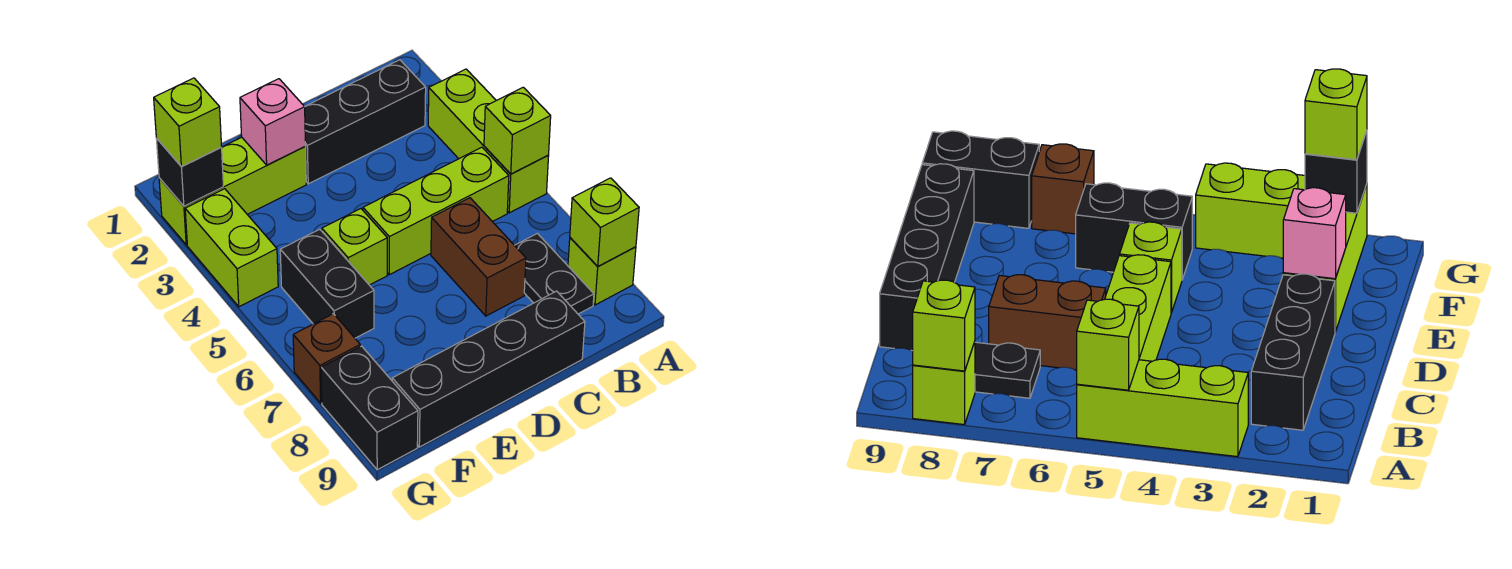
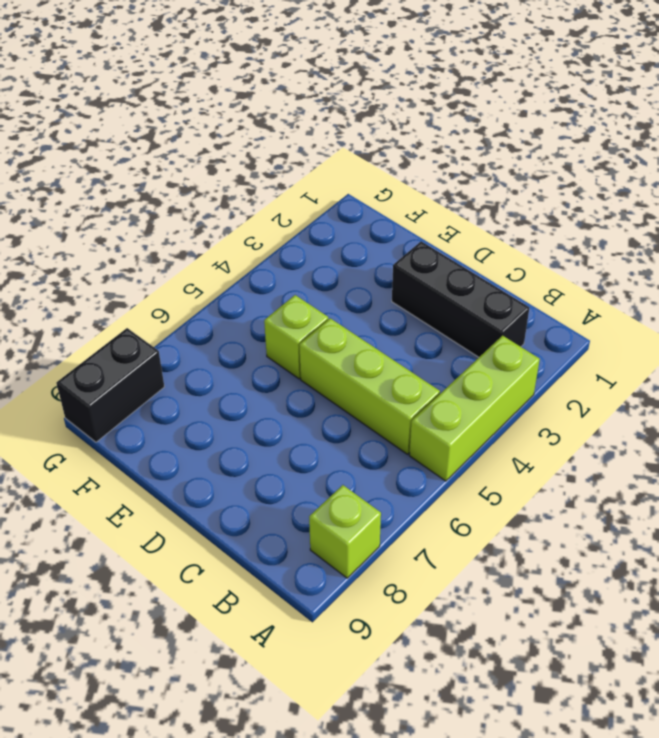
none -> black plate B7:B8 level 1
none -> brown brick C6:C7 level 1
none -> black brick C9:F9 level 1

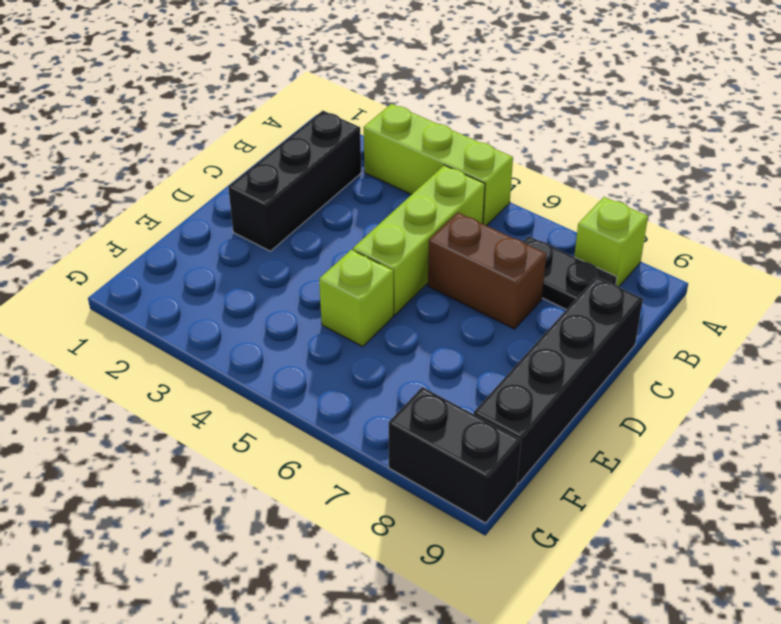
none -> lime brick E2:G2 level 1
none -> black brick F5:F6 level 1
none -> lime brick G3:G4 level 1

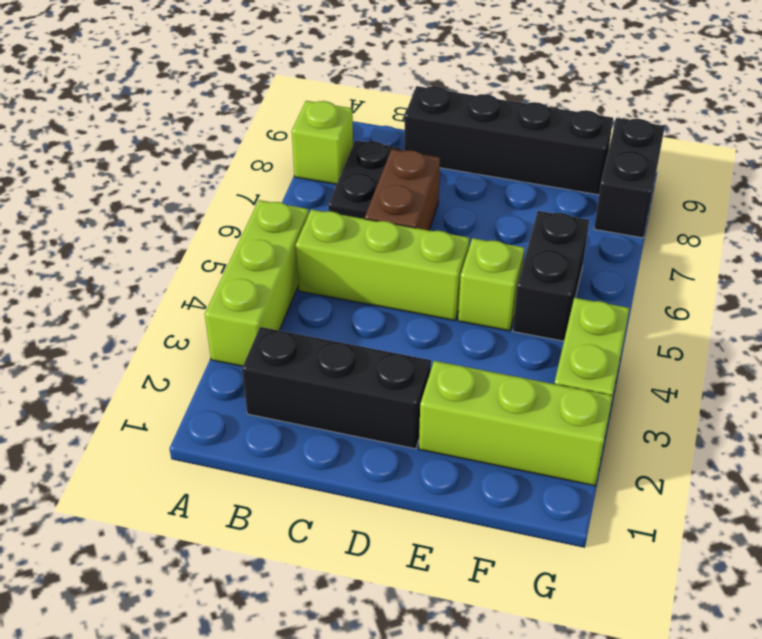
none -> brown brick G7 level 1
none -> lime brick A5 level 2
none -> lime brick A8 level 2

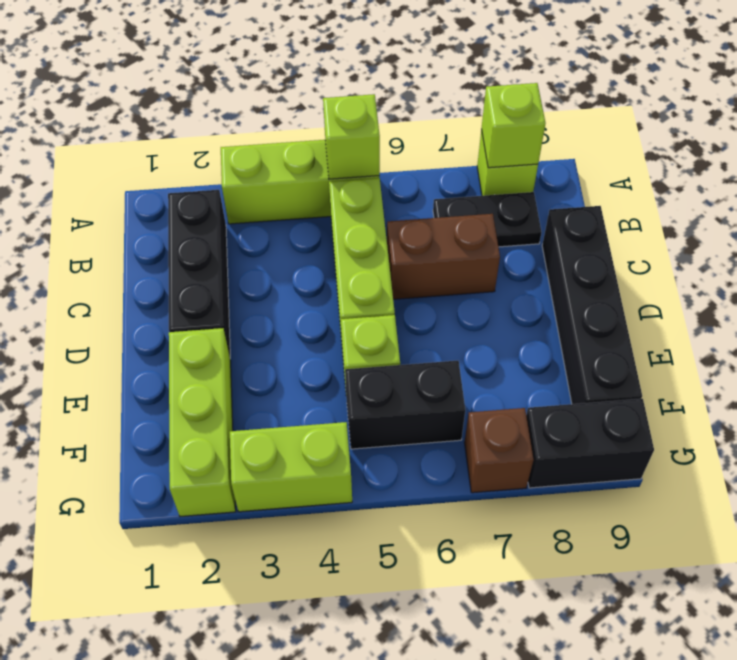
none -> pink brick E2 level 2
none -> black brick G2 level 2
none -> lime brick G2 level 3

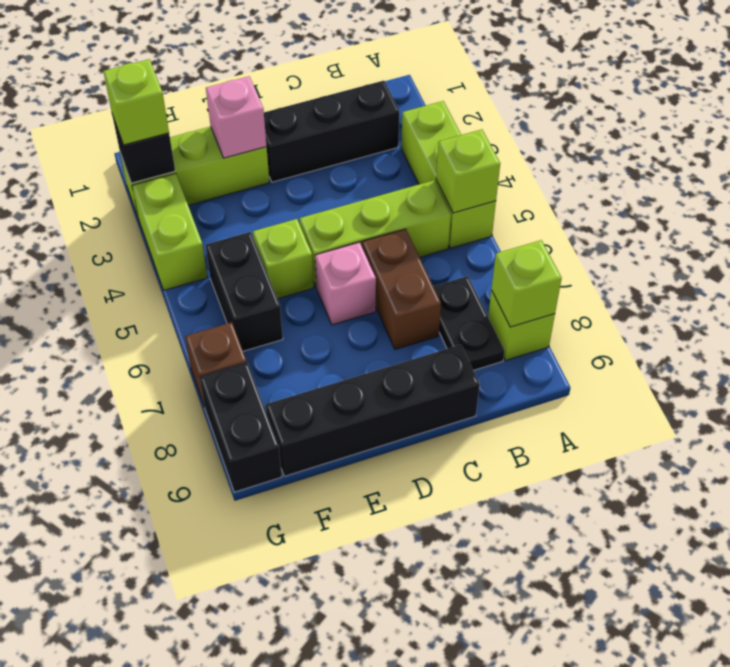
pink brick D6 level 1 -> none

